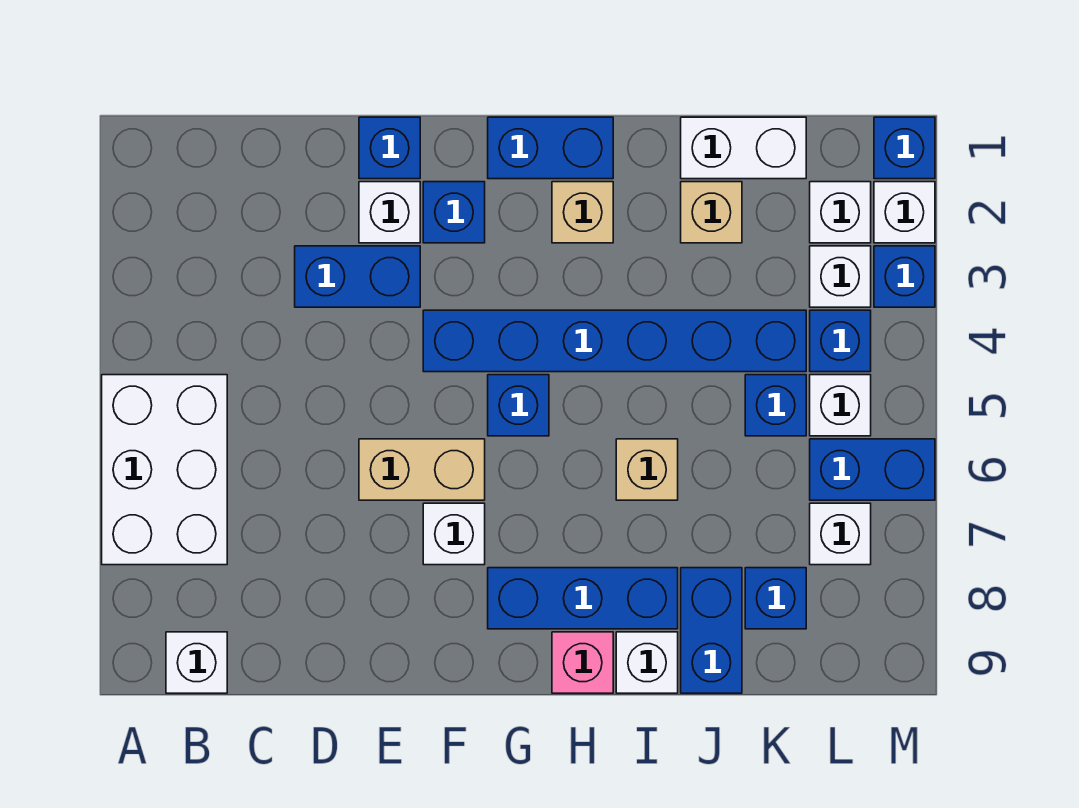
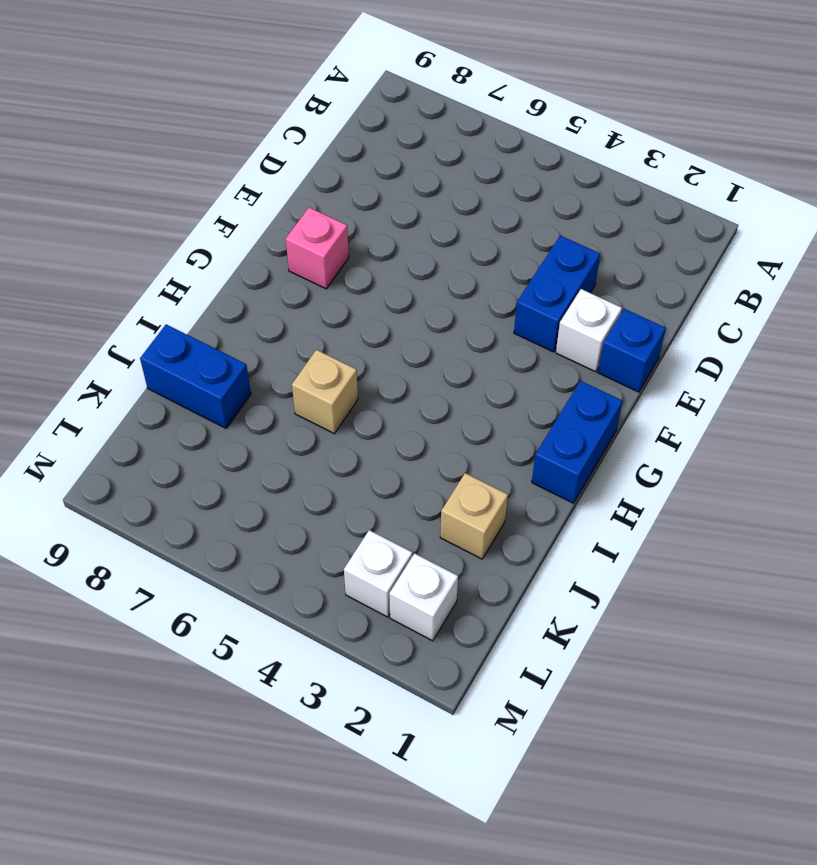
pink brick F8 level 1 -> pink brick H9 level 1
none -> white brick A5:B7 level 1
none -> white brick B9 level 1
none -> tan brick E6:F6 level 1
none -> blue brick F2 level 1

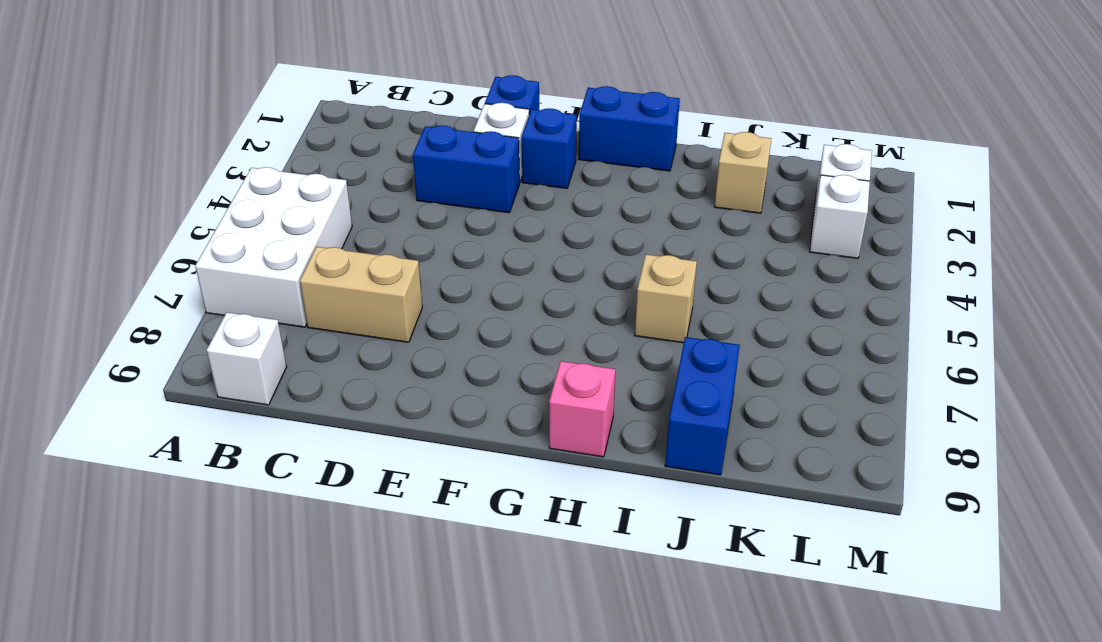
tan brick C7:D7 level 1 -> tan brick E6:F6 level 1
none -> blue brick F4:K4 level 1
none -> white brick F7 level 1
none -> blue brick G5 level 1
none -> blue brick G8:I8 level 1

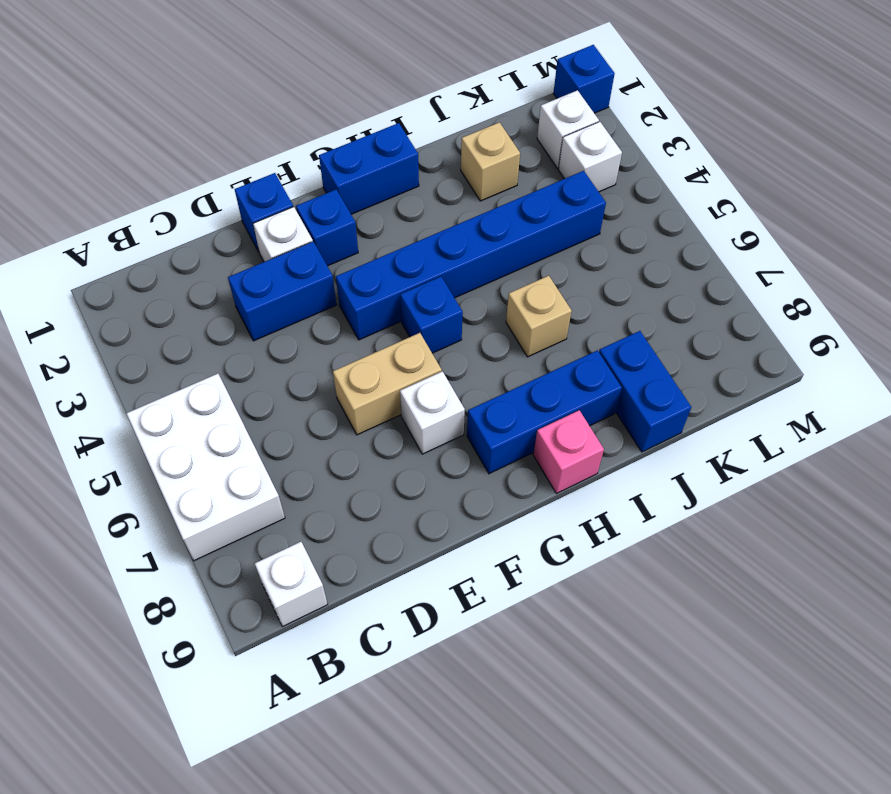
none -> tan brick H2 level 1
none -> white brick I9 level 1
none -> white brick J1:K1 level 1
none -> blue brick K5 level 1

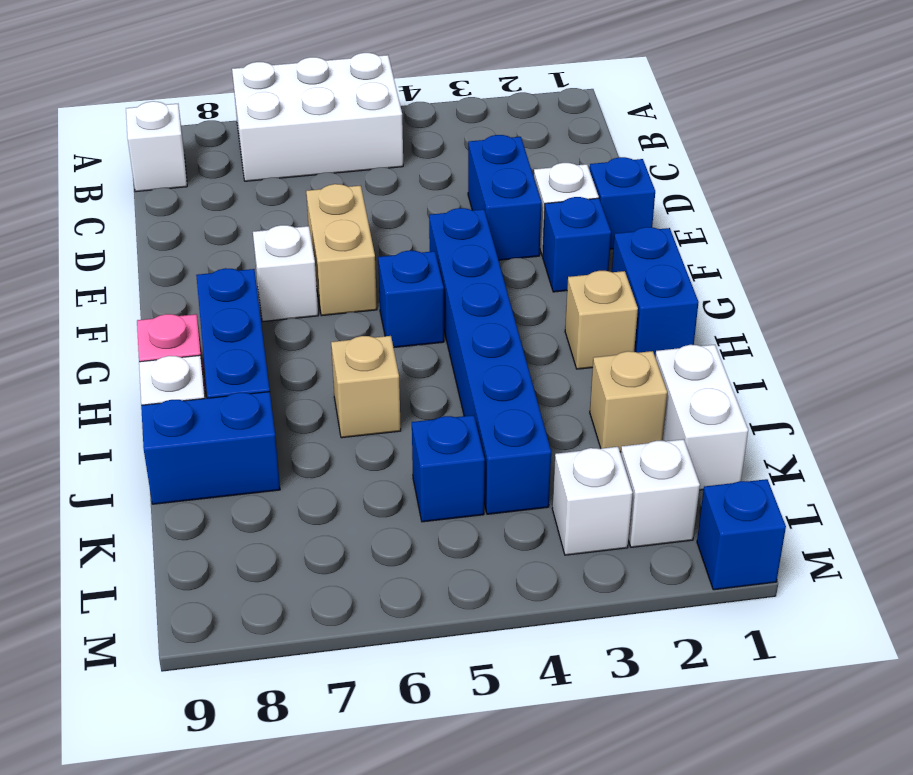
none -> blue brick K8 level 1
none -> blue brick L4 level 1
none -> white brick L5 level 1
none -> blue brick L6:M6 level 1

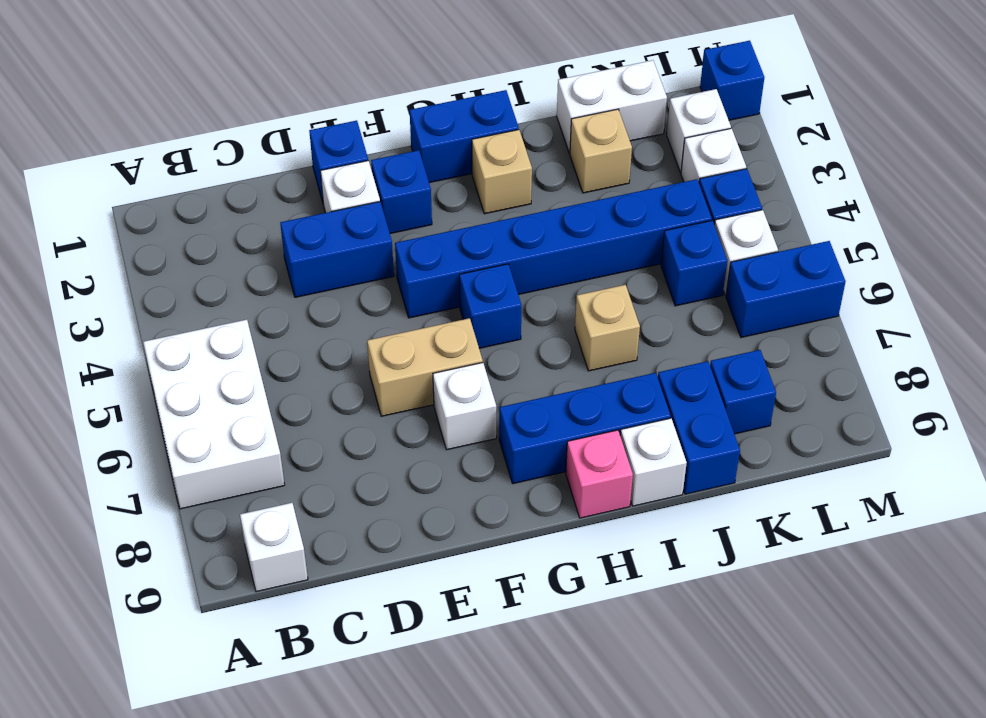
none -> white brick L7 level 1
none -> white brick M2 level 1
none -> blue brick M3 level 1

